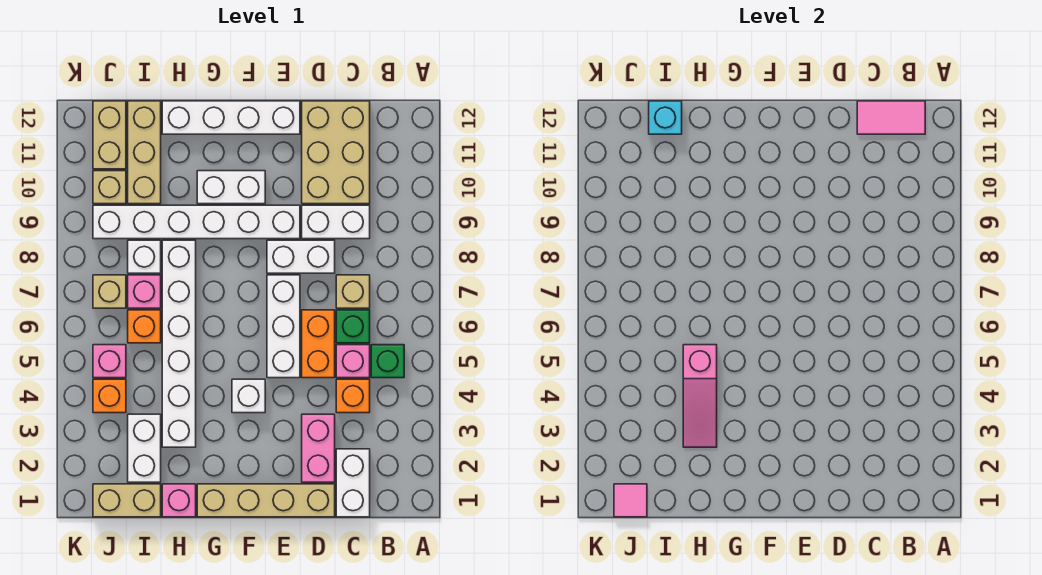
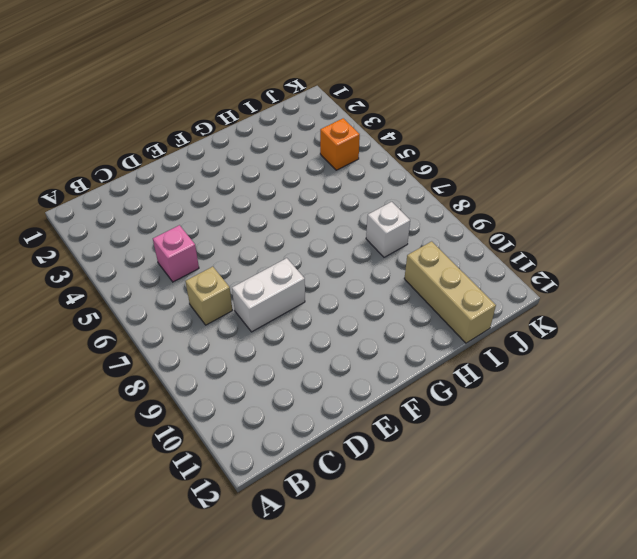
none -> green brick B5 level 1
none -> white brick C1:C2 level 1
none -> orange brick C4 level 1
none -> green brick C6 level 1

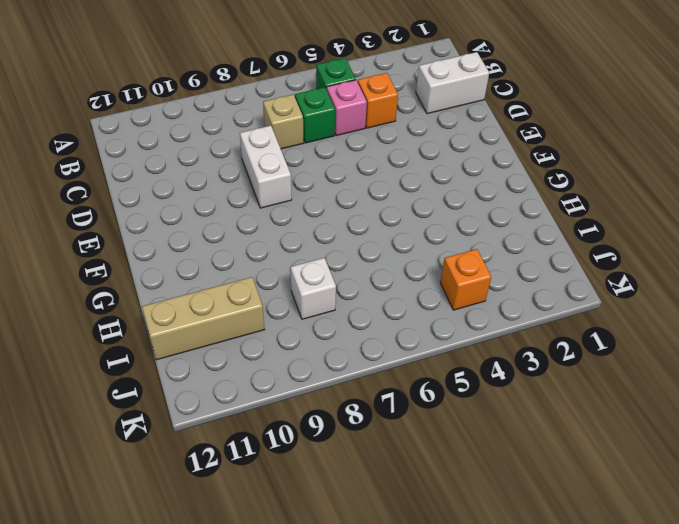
none -> white brick C9:D9 level 1
none -> tan brick C10:D12 level 1
none -> tan brick D1:G1 level 1
none -> pink brick D2:D3 level 1

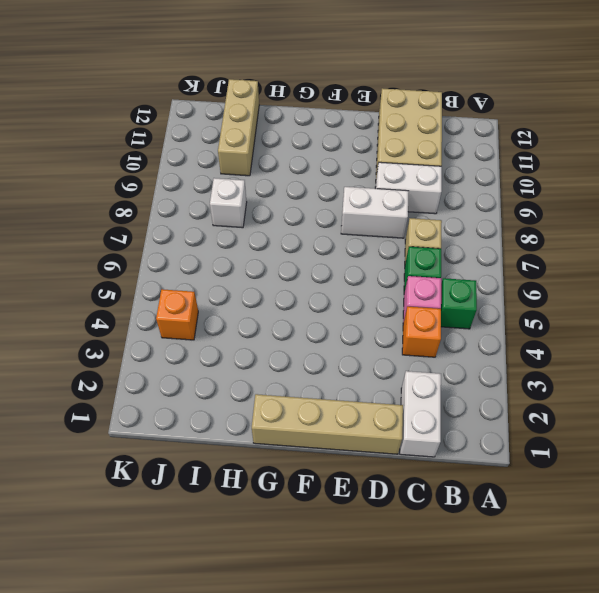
none -> pink brick D2:D3 level 1
none -> orange brick D5:D6 level 1
none -> white brick E5:E7 level 1
none -> white brick E9:J9 level 1

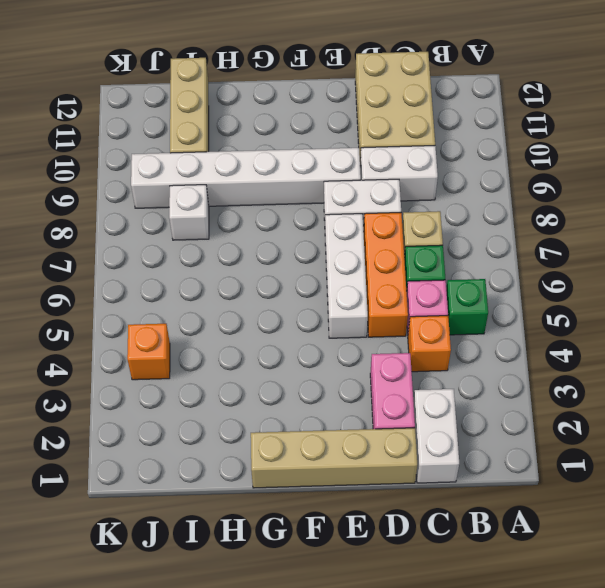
orange brick D5:D7 level 1 -> orange brick D5:D6 level 1
none -> white brick E12:H12 level 1
none -> white brick F4 level 1
none -> white brick F10:G10 level 1
none -> pink brick H1 level 1

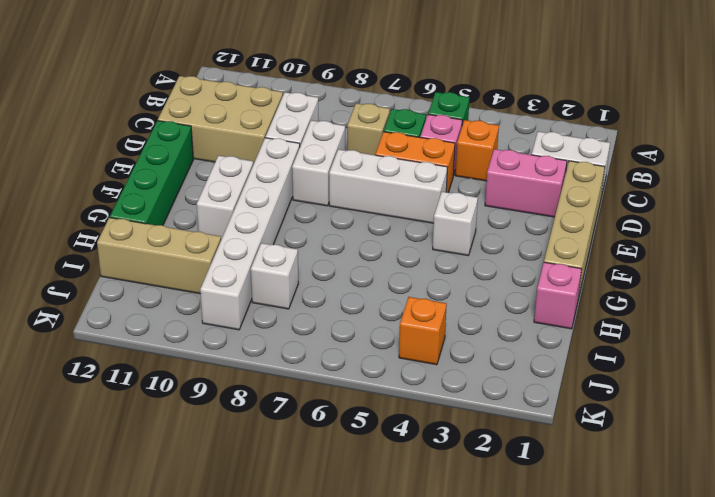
green brick E12:H12 level 1 -> white brick E12:H12 level 1
none -> white brick H3:H8 level 1
none -> tan brick I1:J1 level 1
none -> white brick I2:I3 level 1
none -> orange brick I6 level 1

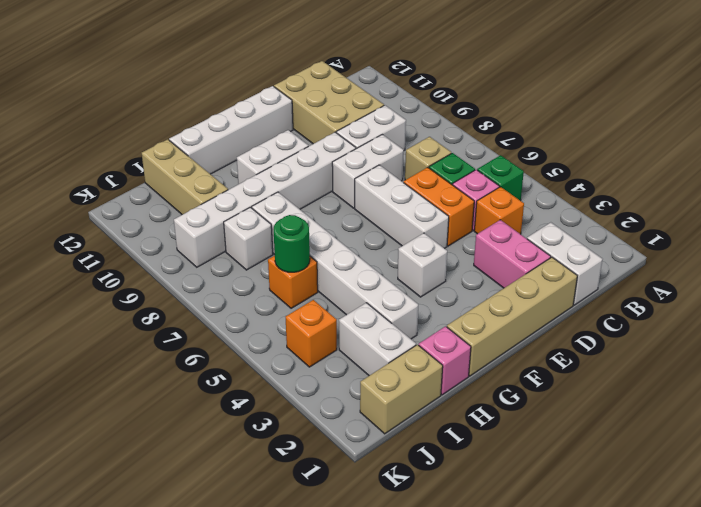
green round brick I6 level 2 -> none
none -> pink brick I7 level 1
none -> pink brick J5 level 1
none -> tan brick J7 level 1
none -> tan brick J10 level 1

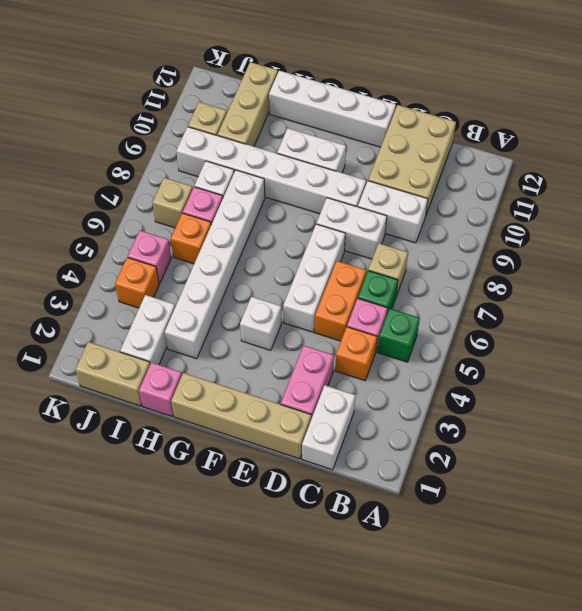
none -> tan brick J11:J12 level 1
none -> pink tile B12:C12 level 2
none -> pink slope H3:H5 level 2 top 5
none -> cyan brick I12 level 2

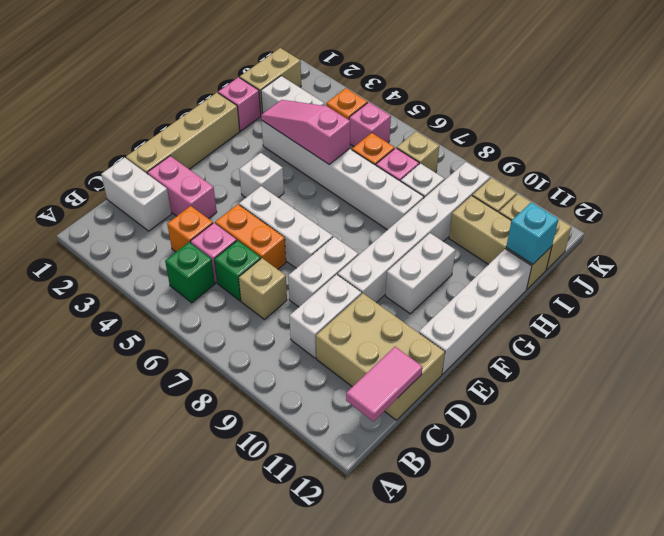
none -> pink tile J1 level 2

